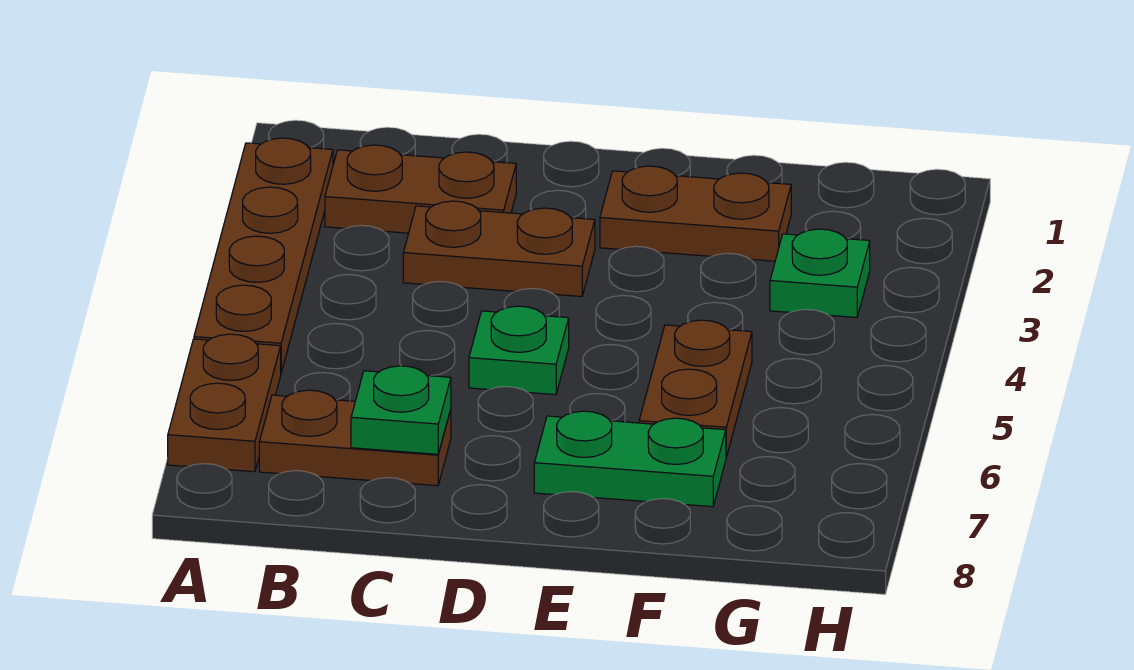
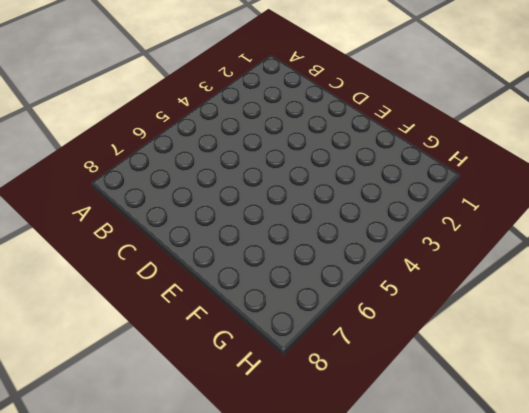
none -> brown plate A2:A5 level 1
none -> brown plate A6:A7 level 1

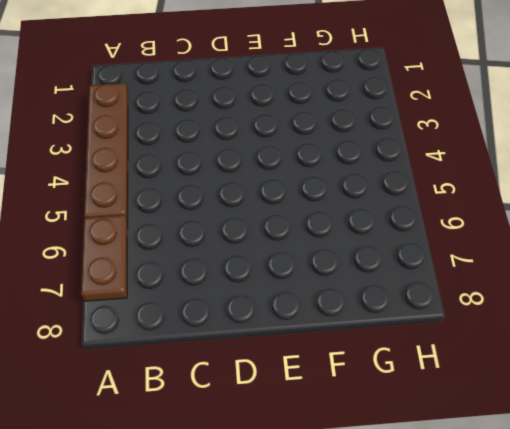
none -> brown plate B2:C2 level 1
none -> brown plate B7:C7 level 1

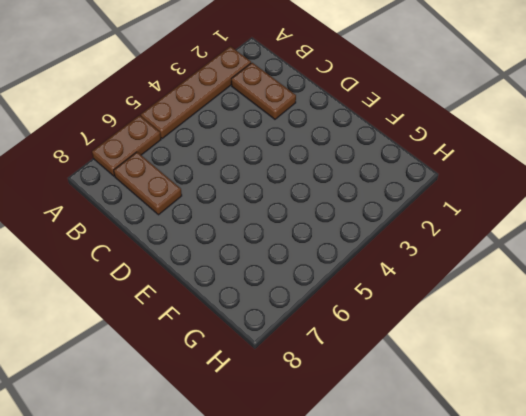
none -> brown plate C3:D3 level 1
none -> green plate D5 level 1

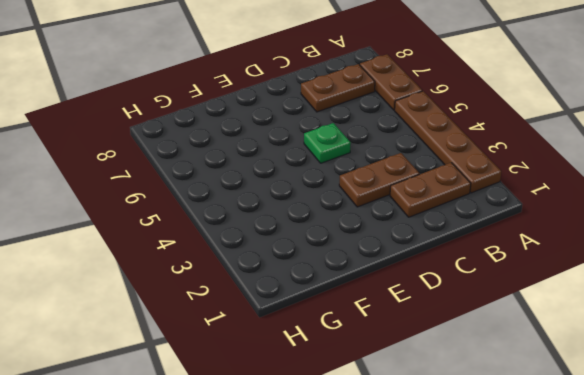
none -> brown plate E2:F2 level 1
none -> green plate E7:F7 level 1

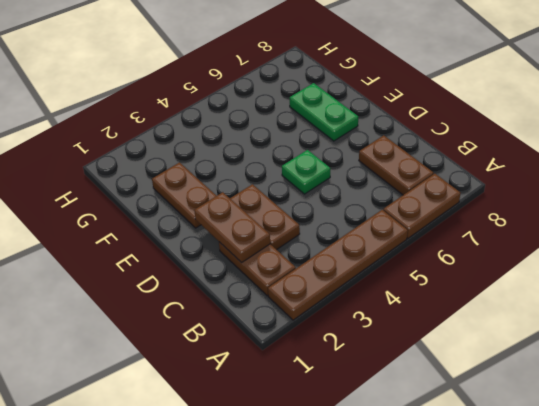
brown plate C2:D2 level 2 -> brown plate F5:F6 level 1
none -> green plate G3 level 1
none -> green plate C7 level 2

